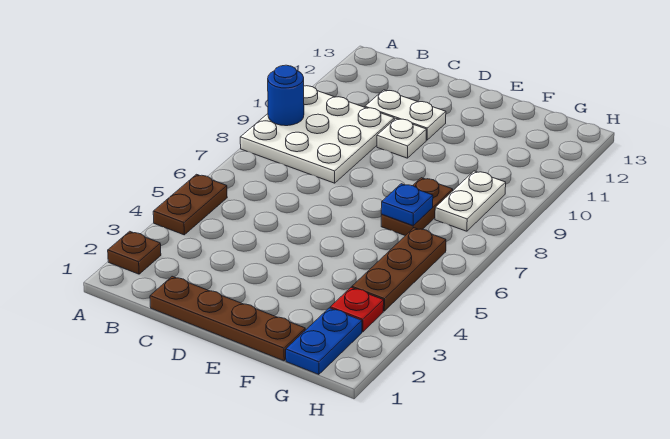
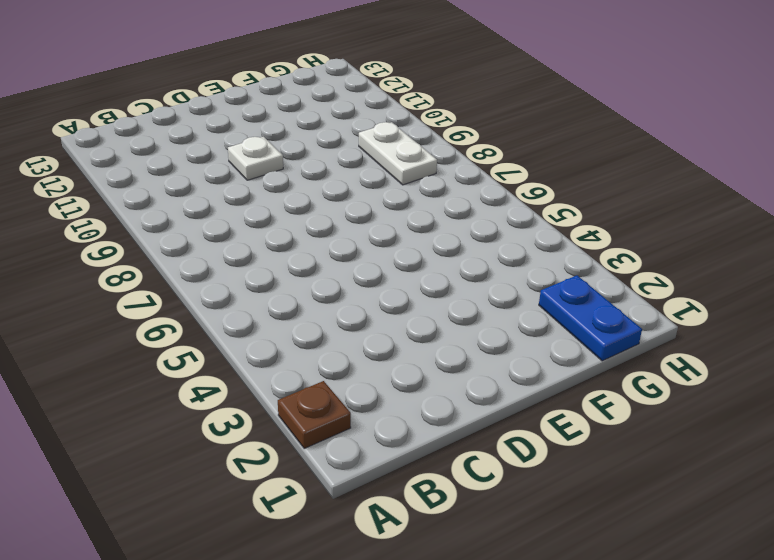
none -> brown plate A4:A5 level 1
none -> white plate A8:C10 level 1
none -> brown plate C1:F1 level 1

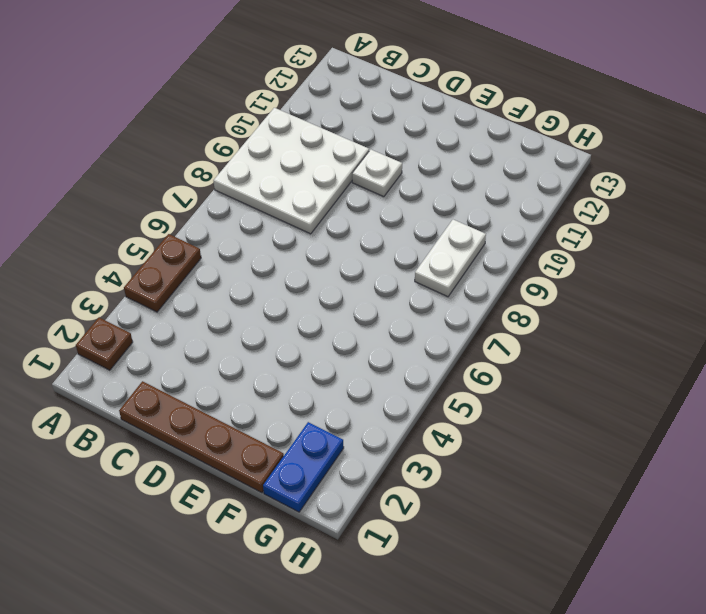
none -> white plate C11:D11 level 1
none -> brown plate F7:F8 level 1
none -> red plate G3 level 1

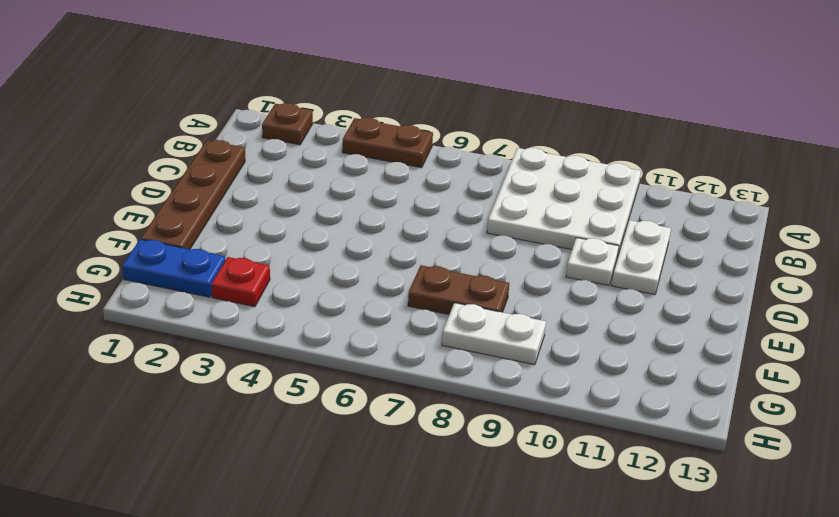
none -> brown plate G4:G6 level 1
none -> blue round brick A9 level 2
none -> blue plate F7 level 2

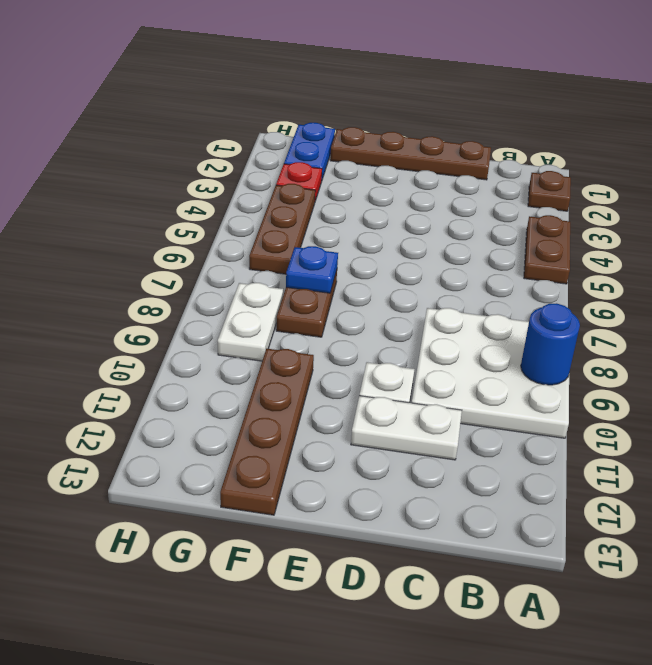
brown plate F10:F13 level 1 -> none

